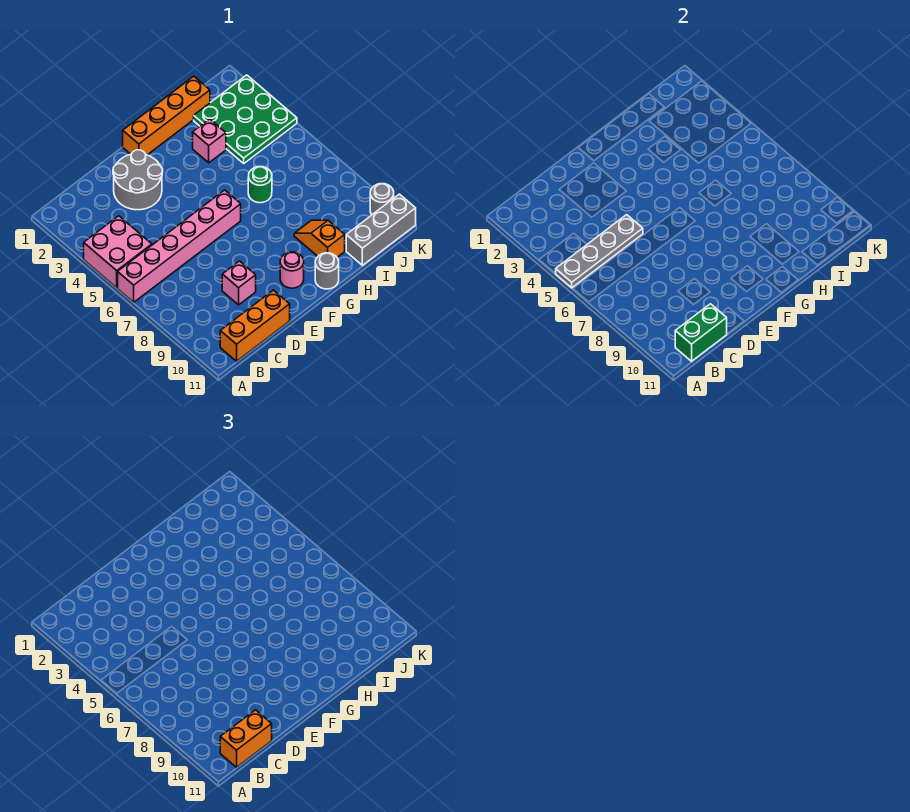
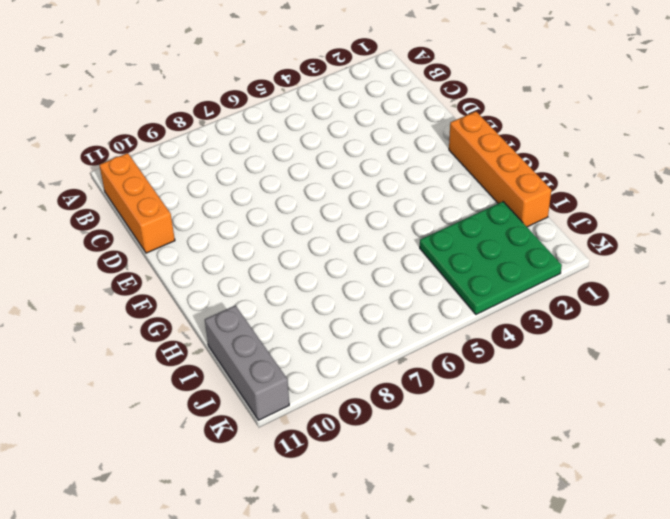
none -> pink brick A4:B5 level 1
none -> pink brick A6:F6 level 1
none -> grey round brick D2:E3 level 1

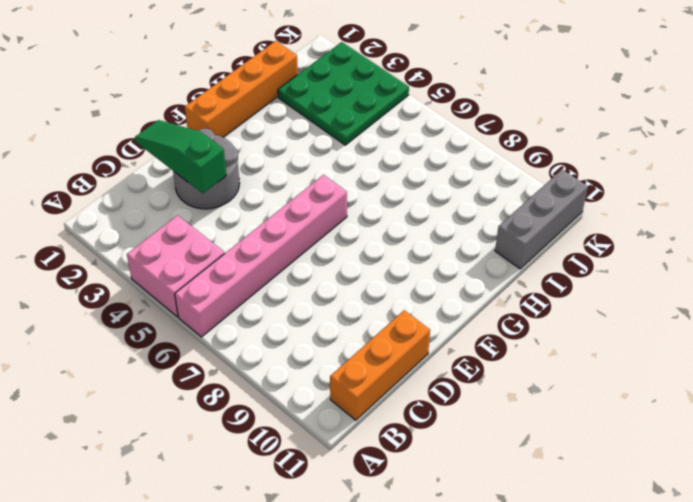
green slope D1:D3 level 2 top 3 -> none
none -> pink brick D9 level 1
none -> pink round brick F10 level 1
none -> grey round brick G11 level 1

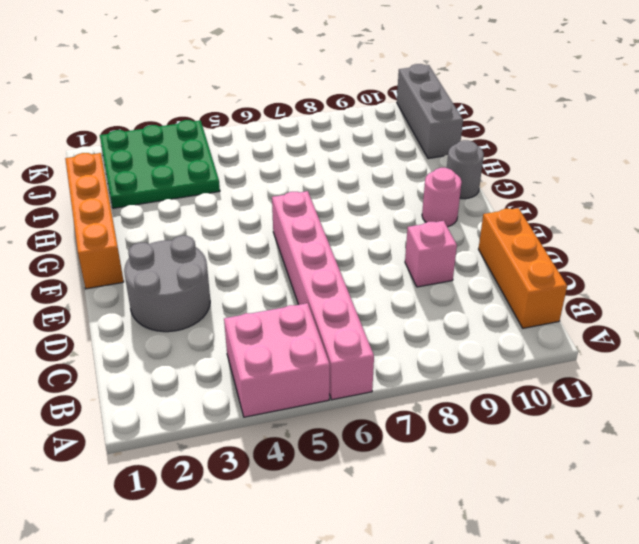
none -> pink brick H3 level 1
none -> green round brick H6 level 1
none -> orange slope H9:H10 level 1 top 10

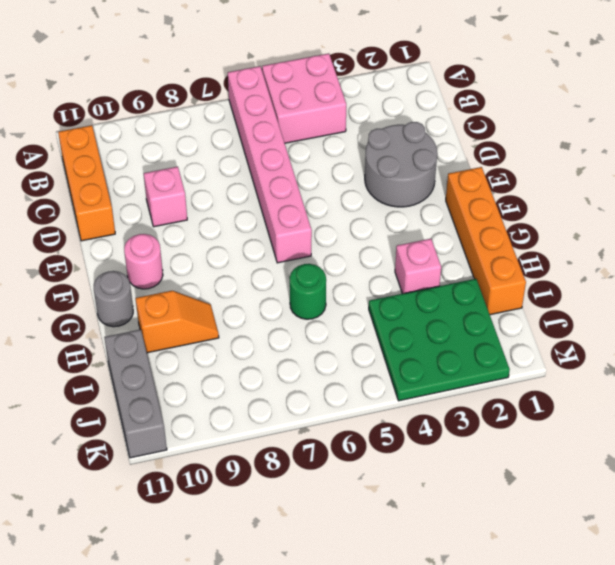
none -> grey round brick K10 level 1
none -> grey plate A5:D5 level 2
none -> green brick B11:C11 level 2

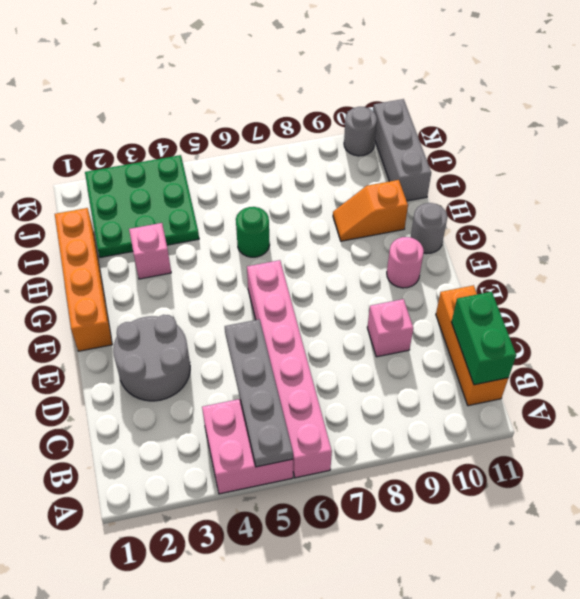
none -> orange brick B11:C11 level 3

